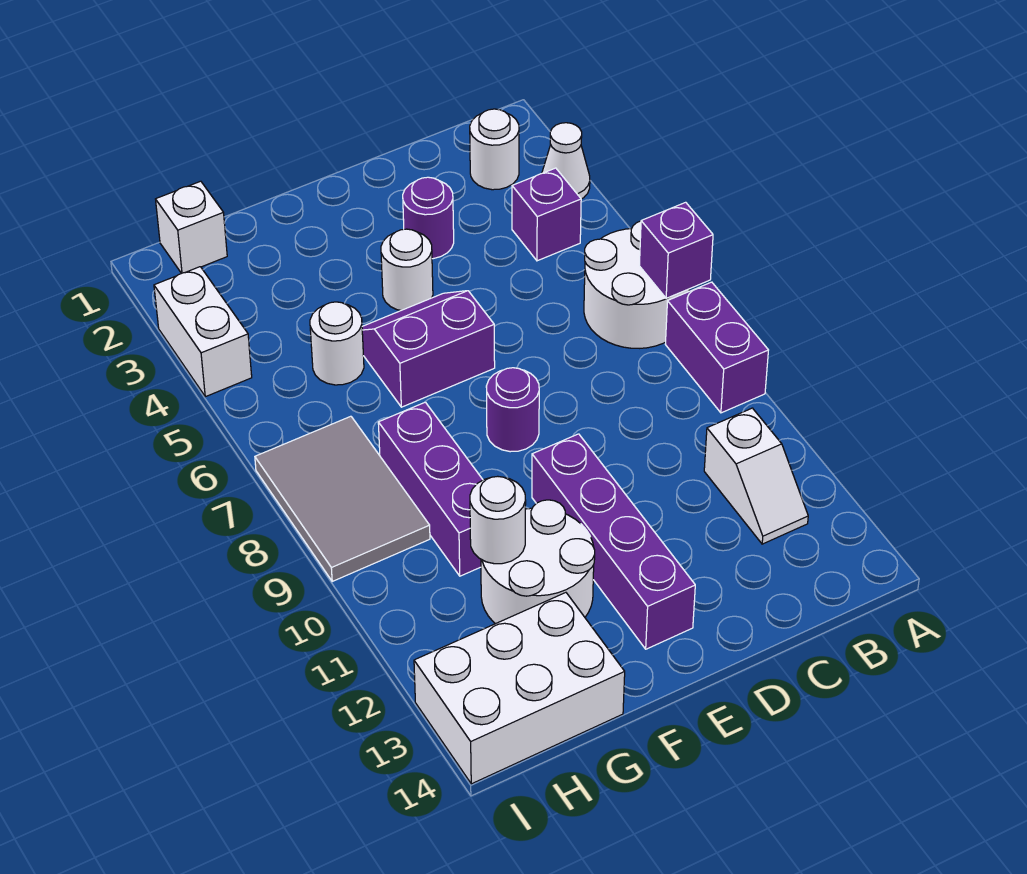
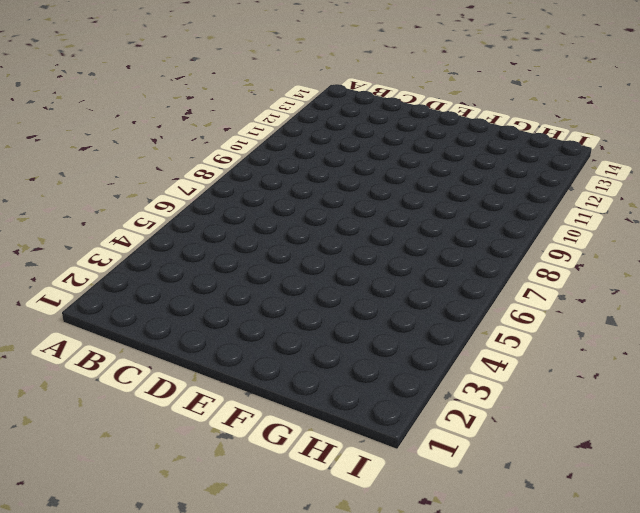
none -> white cone A3 level 1
none -> white round brick A6:B7 level 1
none -> purple brick A8:A9 level 1

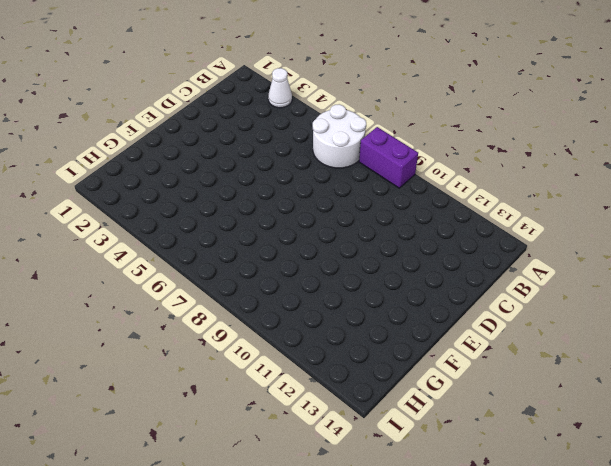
none -> white round brick B2 level 1
none -> purple brick B4 level 1
none -> white slope B11:B12 level 1 top 11

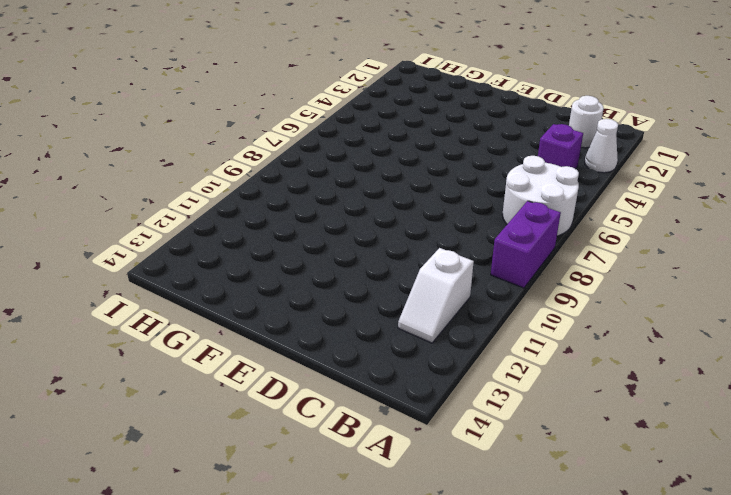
none -> purple round brick D3 level 1
none -> white round brick E4 level 1
none -> purple slope E5:F6 level 1 top 6

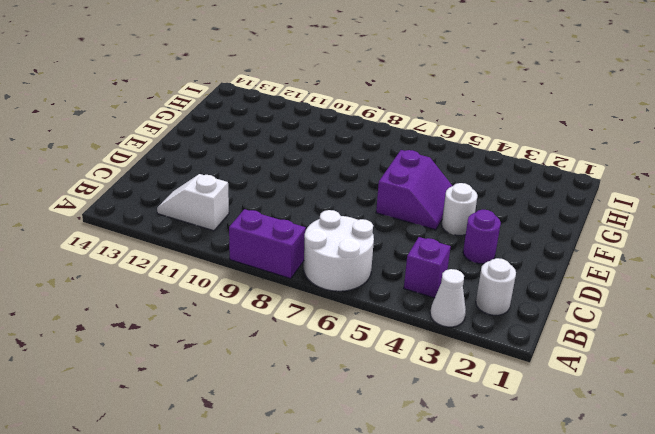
none -> purple round brick E8 level 1
none -> purple brick E10:E13 level 1
none -> white round brick F11:G12 level 1

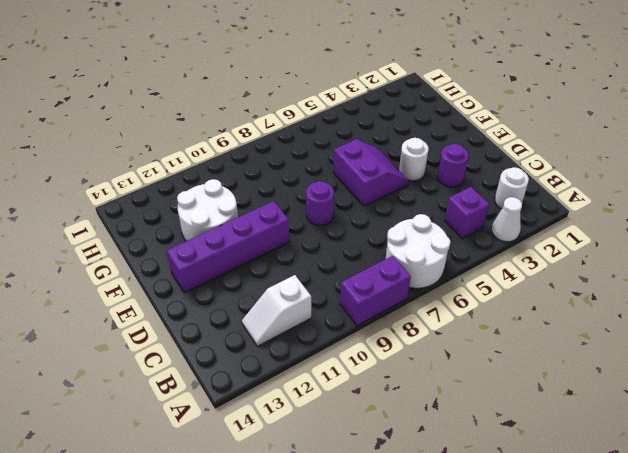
none -> white round brick G5 level 1
none -> purple brick G8:G10 level 1
none -> white brick G13:I14 level 1

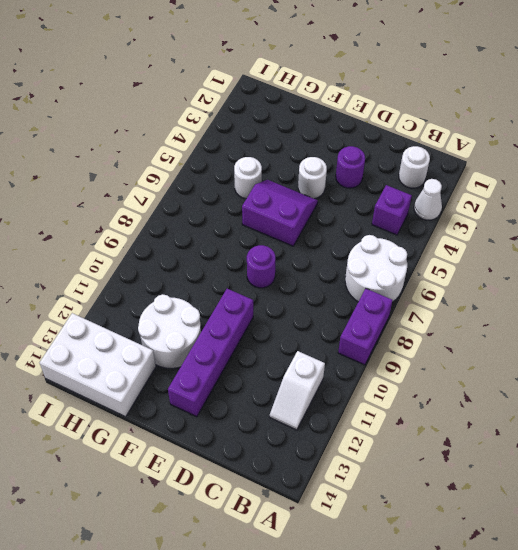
none -> purple brick G8:G10 level 1
none -> white brick H1 level 1
none -> grey tile H7:I9 level 1

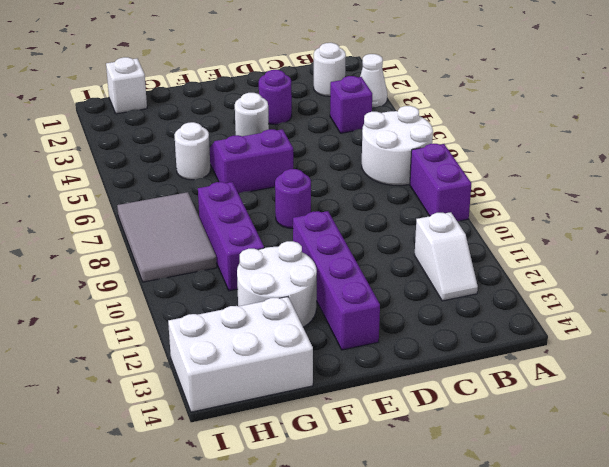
none -> white brick I3:I4 level 1
none -> purple brick A7 level 2
none -> white round brick G11 level 2

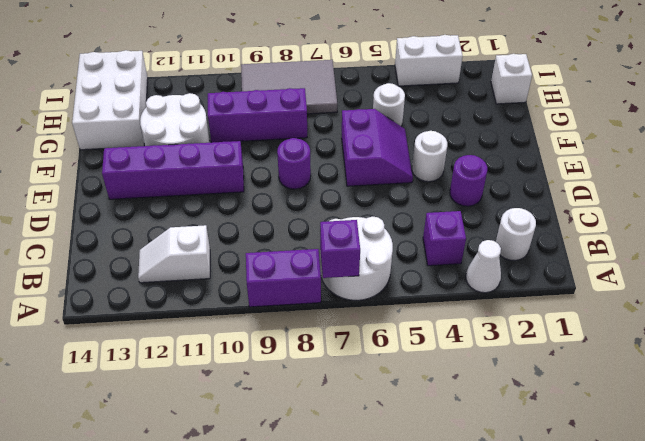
none -> white round brick G11 level 2

